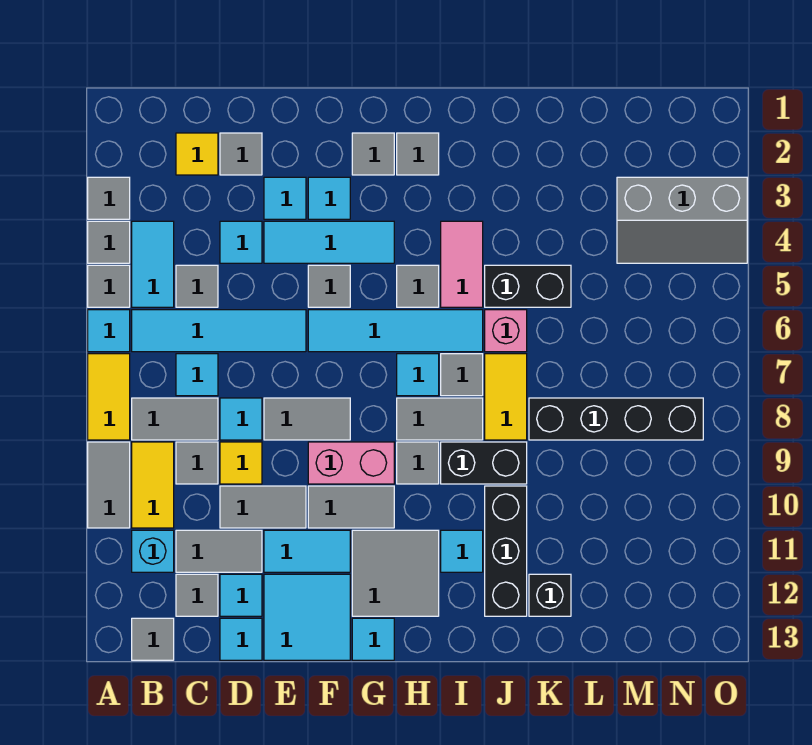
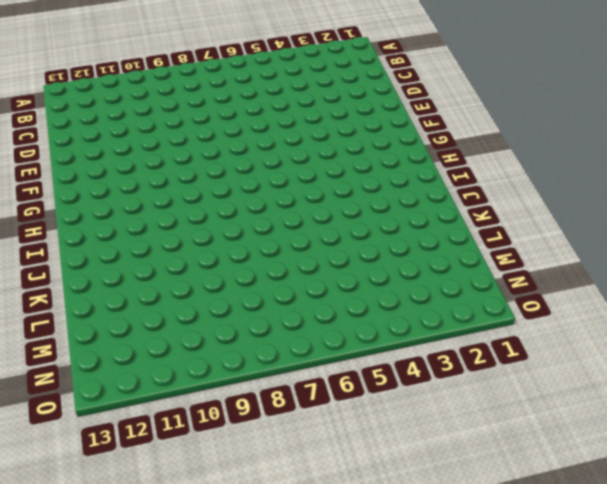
none -> grey tile A3 level 1
none -> grey tile A4 level 1
none -> grey tile A5 level 1
none -> cyan tile A6 level 1

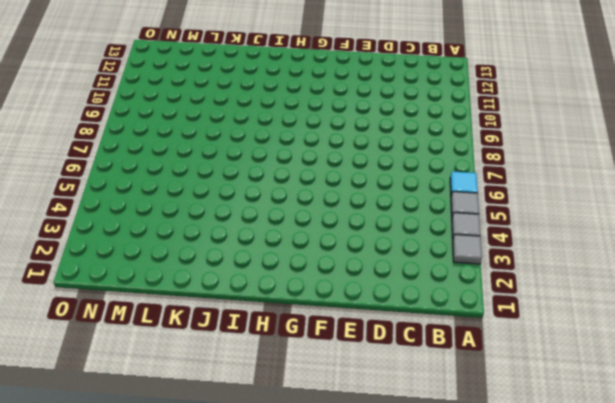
none -> yellow tile A7:A8 level 1
none -> grey tile A9:A10 level 1
none -> cyan tile B4:B5 level 1
none -> cyan tile B6:E6 level 1

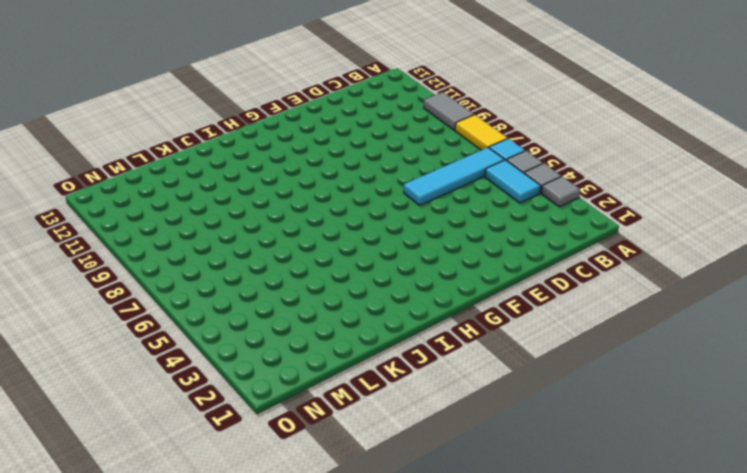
none -> grey tile B8:C8 level 1
none -> yellow tile B9:B10 level 1
none -> cyan brick B11 level 1
none -> grey tile B13 level 1

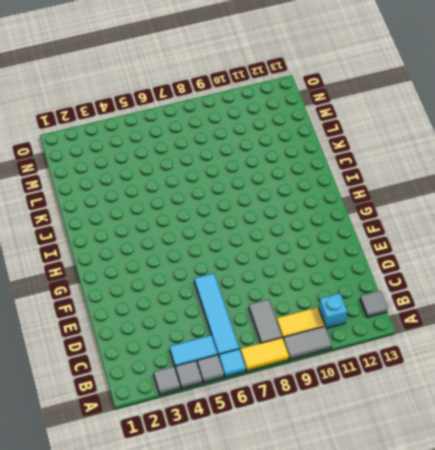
none -> yellow tile C2 level 1
none -> grey tile C5 level 1
none -> cyan tile C7 level 1
none -> grey tile C9 level 1

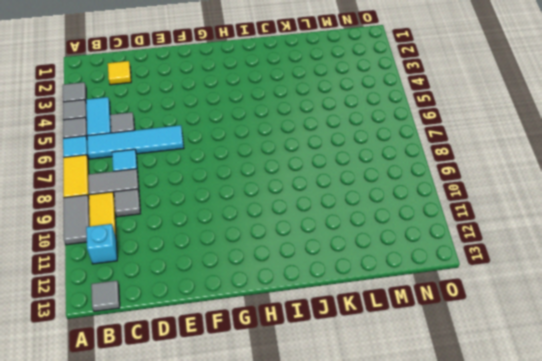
none -> grey tile C11:D11 level 1
none -> grey tile C12 level 1
none -> grey tile D2 level 1
none -> cyan tile D4 level 1

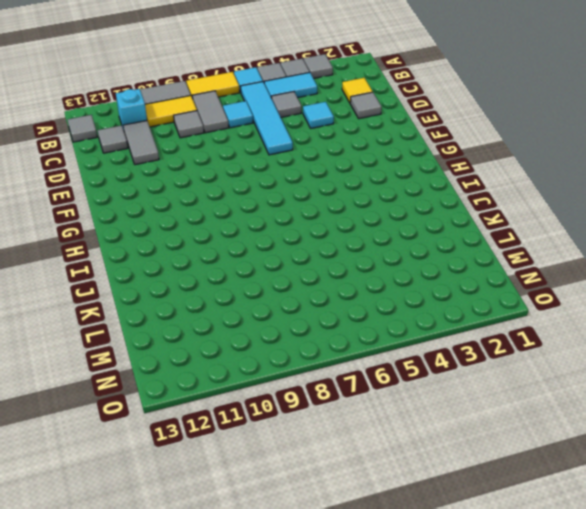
none -> cyan tile D8 level 1
none -> yellow tile D9 level 1
none -> grey tile D10:E10 level 1
none -> cyan tile D12 level 1

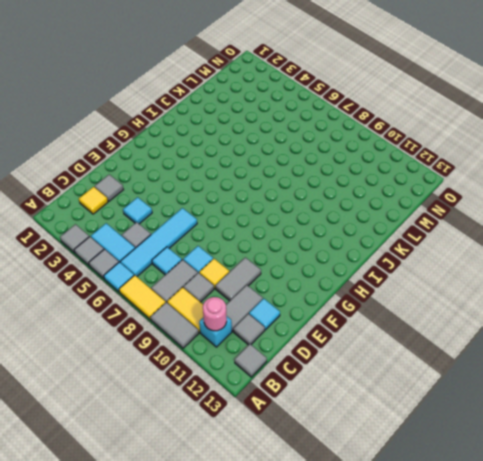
pink round brick B11 level 2 -> none
none -> cyan tile D13 level 1
none -> cyan tile E3 level 1
none -> cyan tile E4:G4 level 1
none -> grey tile E8:F8 level 1

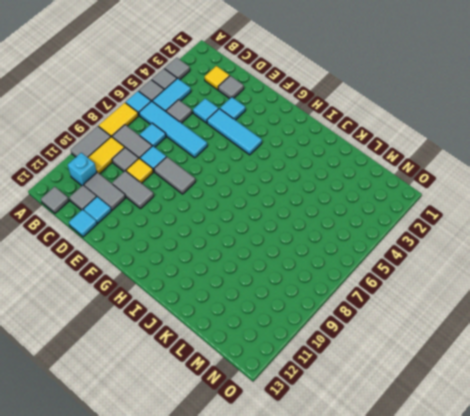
none -> cyan tile E11:F11 level 1
none -> cyan tile E12:F13 level 1
none -> cyan tile F3 level 1
none -> grey tile F5 level 1

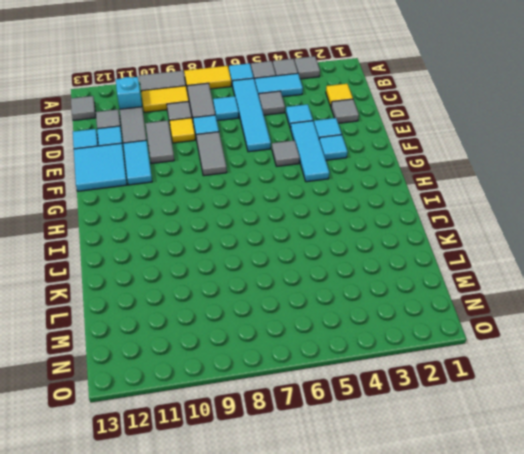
none -> cyan tile F6:I6 level 1
none -> pink brick F9:G9 level 1
none -> grey tile F10:G10 level 1
none -> grey tile G2 level 1

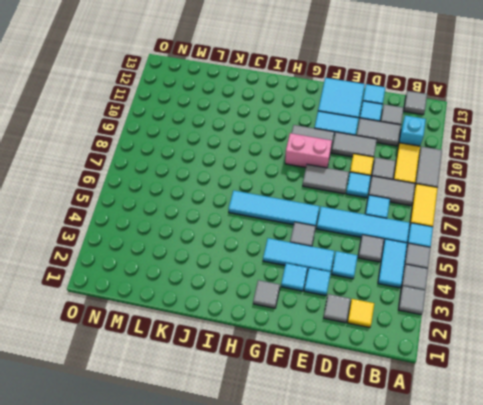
none -> grey tile G11:H12 level 1
none -> cyan tile G13 level 1
none -> grey tile H2 level 1
none -> grey tile H5 level 1

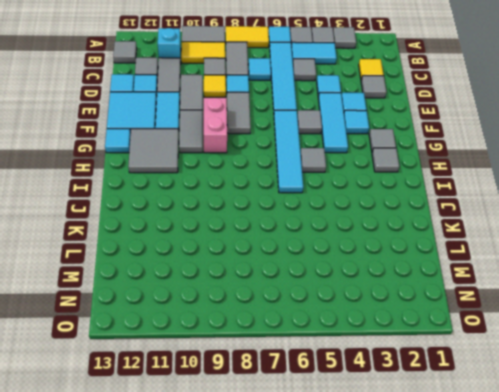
none -> cyan tile H7 level 1
none -> grey tile H8:I8 level 1
none -> grey tile H9 level 1
none -> pink tile I4:I5 level 1

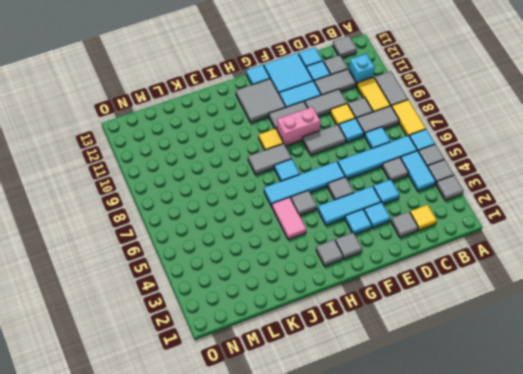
yellow tile H9 level 1 -> grey tile H9 level 1
none -> grey tile I7 level 1
none -> black brick I9:J9 level 1
none -> cyan tile I11 level 1
none -> black brick J5:K5 level 1

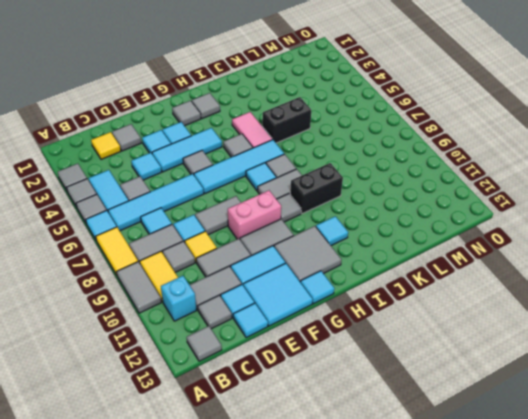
none -> pink brick J6 level 1
none -> yellow tile J7:J8 level 1
none -> black brick J10:J12 level 1
none -> black brick K8:N8 level 1

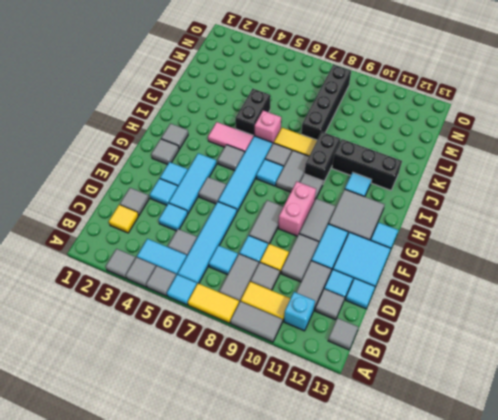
none -> black brick K12 level 1
none -> grey slope M3:O4 level 1 top 3

